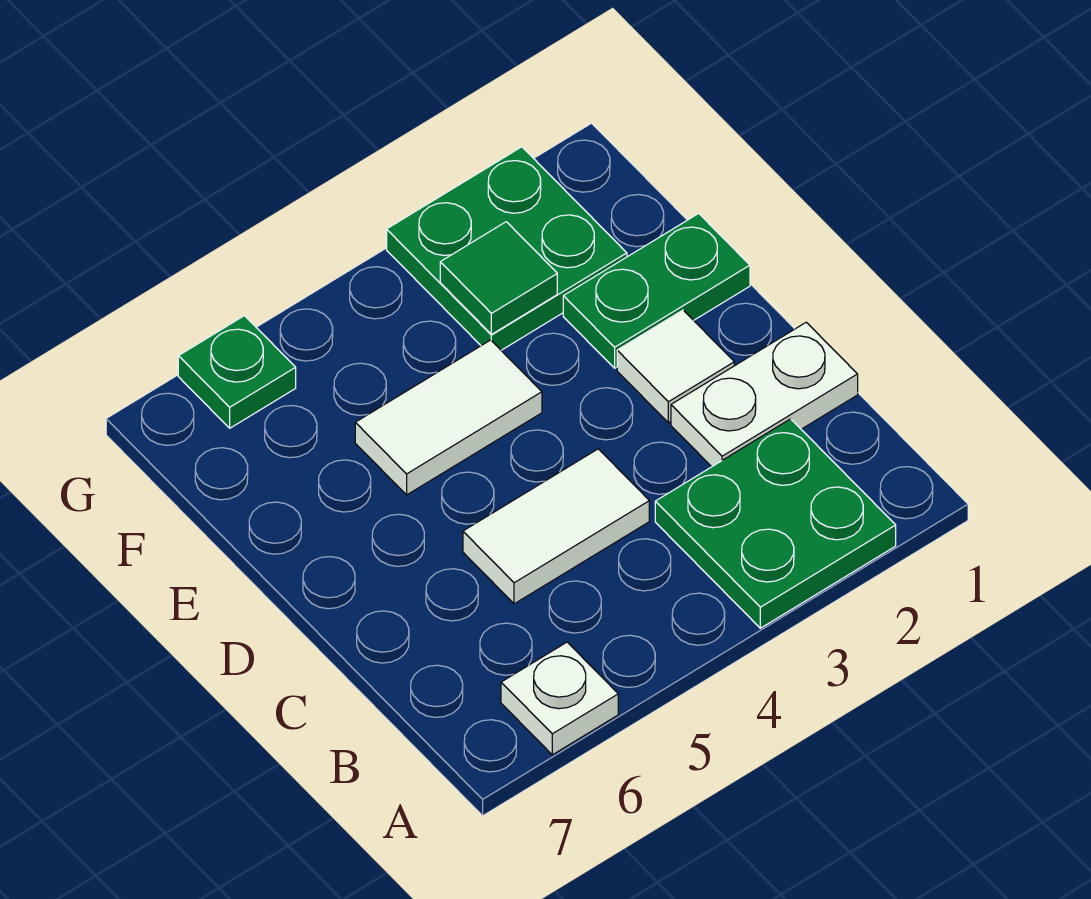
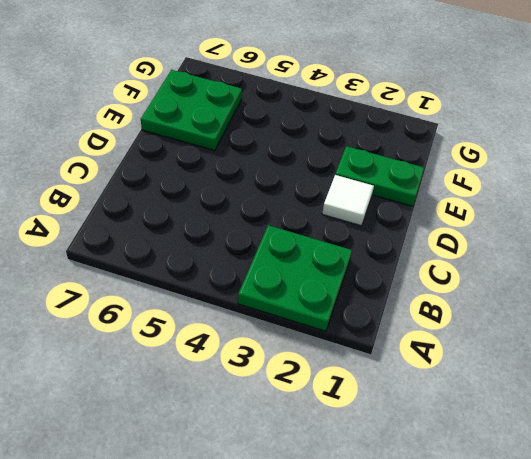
green plate E6:F7 level 1 -> green plate F2:G3 level 1
none -> white plate A6 level 1
none -> white plate C1:C2 level 1

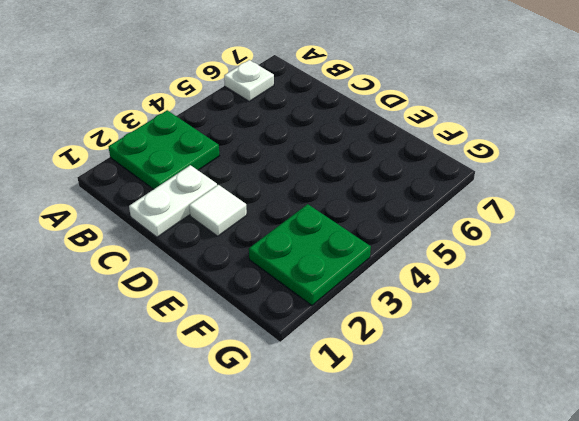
none -> white tile C4:C5 level 1
none -> green plate E1:E2 level 1

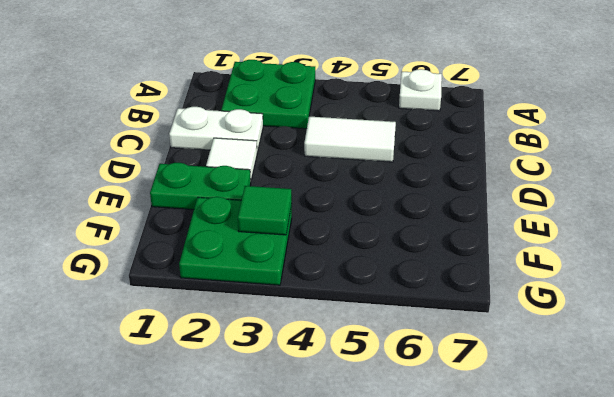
none -> white tile E4:E5 level 1
none -> green plate G6 level 1

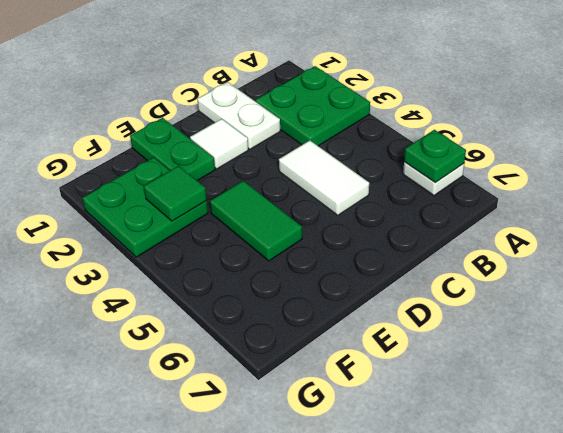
green plate A6 level 2 -> green plate G6 level 1
green tile E4:E5 level 1 -> white tile E4:E5 level 1

